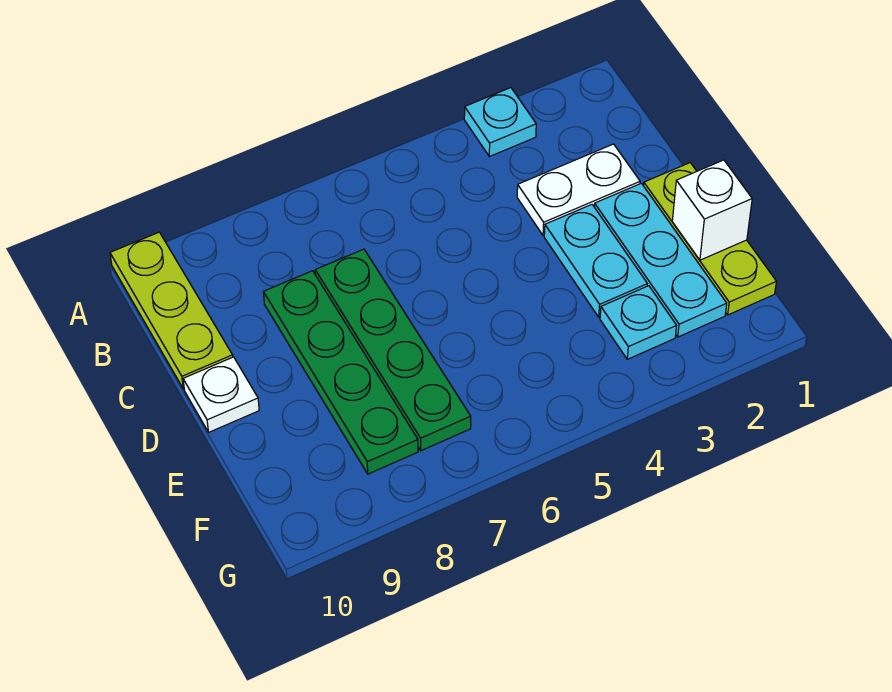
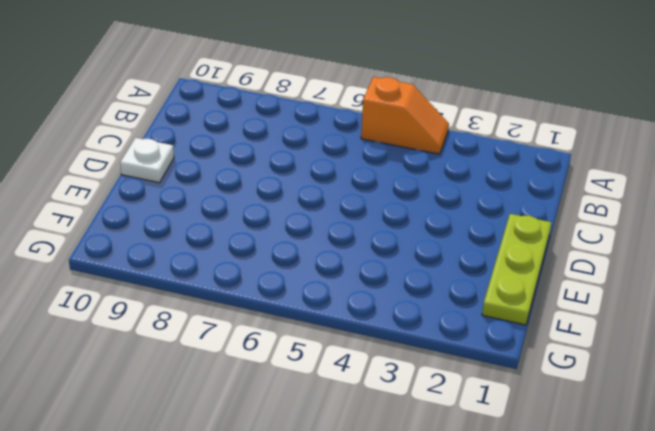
orange slope A4:A5 level 1 top 5 -> none
none -> cyan plate A3 level 1
none -> lime plate A10:C10 level 1

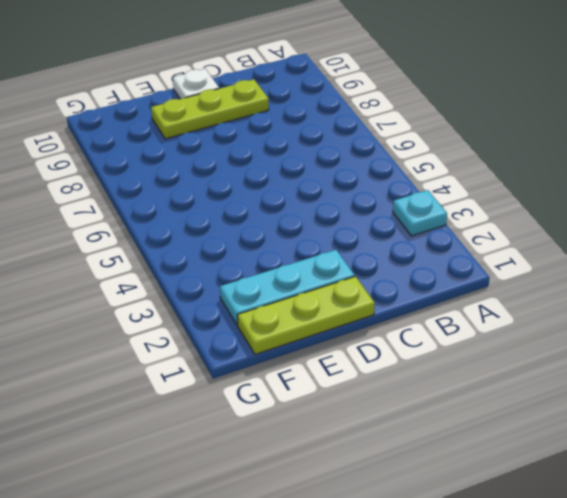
lime plate C9:E9 level 1 -> lime plate A10:C10 level 1
none -> white plate C2:C3 level 1
none -> green plate C7:F7 level 1

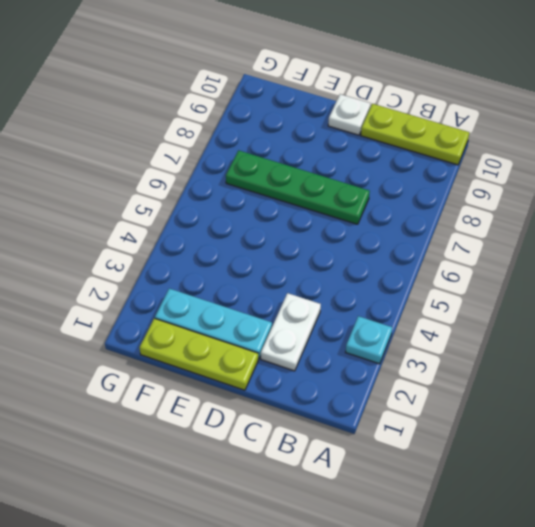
none -> green plate C8:F8 level 1
none -> cyan plate D3:E3 level 1

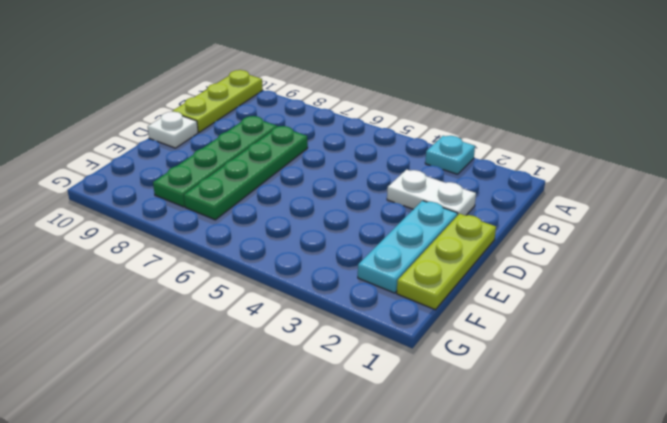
none -> cyan plate D3:E3 level 1
none -> cyan plate F3 level 1

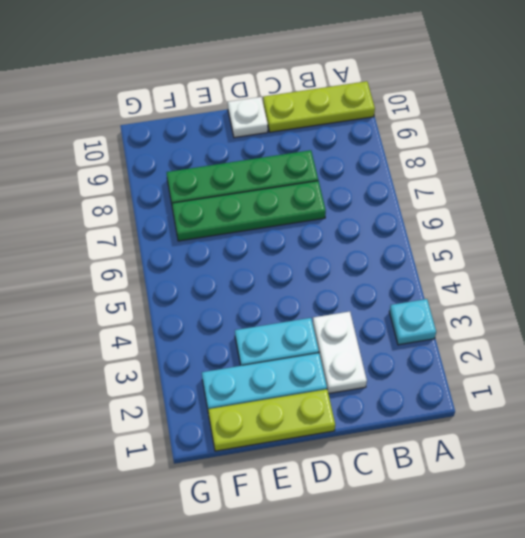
none -> cyan plate F3 level 1
none -> white brick E1 level 2

